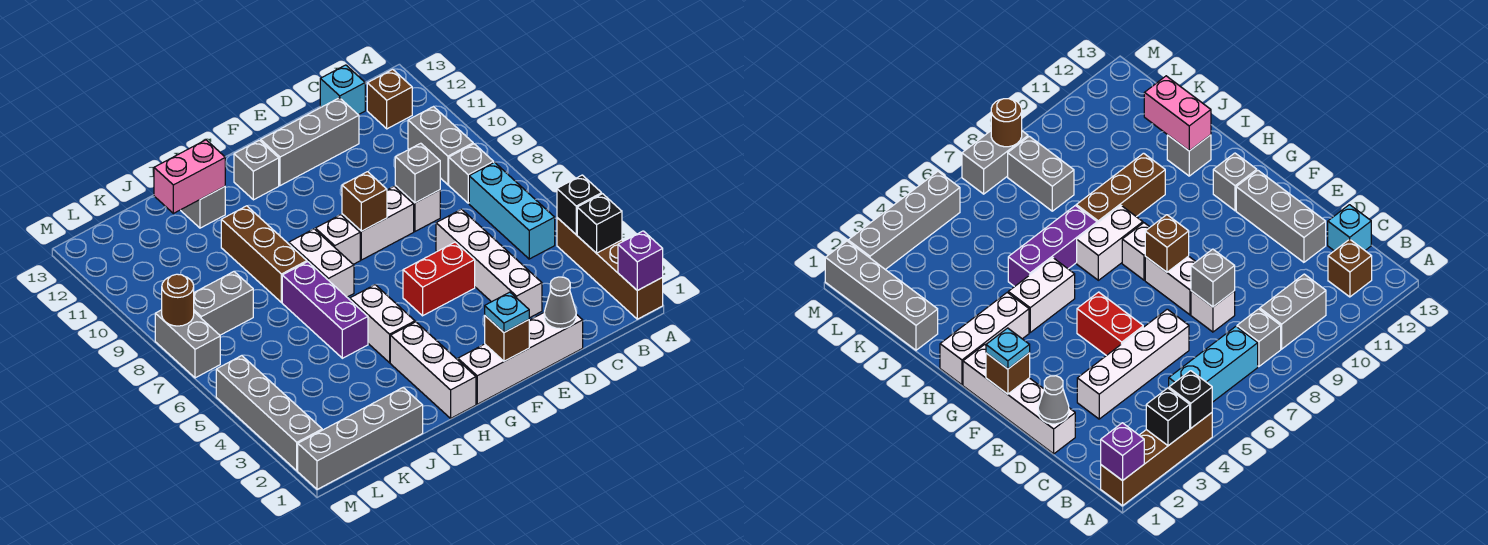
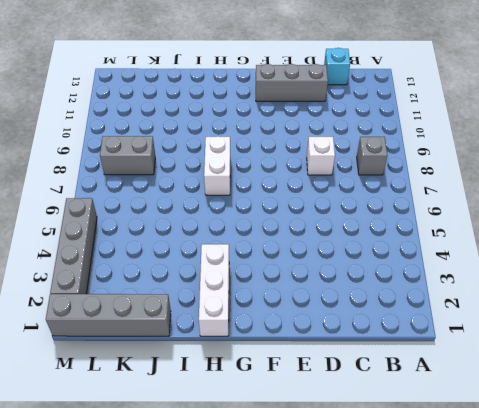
none -> brown brick A1:A4 level 1
none -> cyan brick B5:B7 level 1
none -> grey brick B9:B10 level 1
none -> brown brick B12 level 1

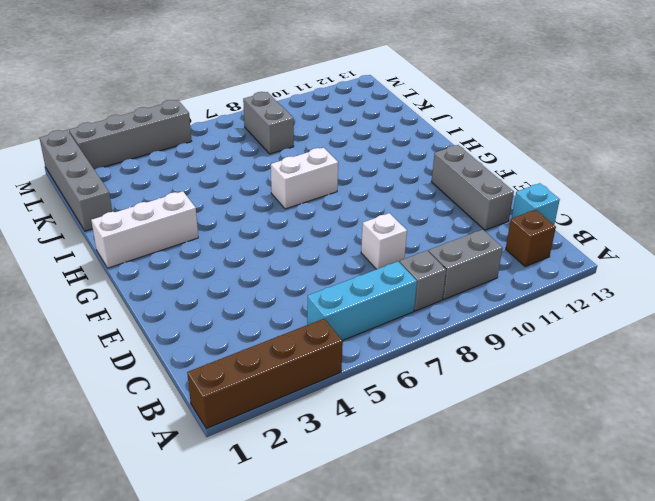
none -> white brick D1:G1 level 1
none -> white brick D3:D6 level 1
none -> red brick E5:F5 level 1
none -> white brick E8:F8 level 1

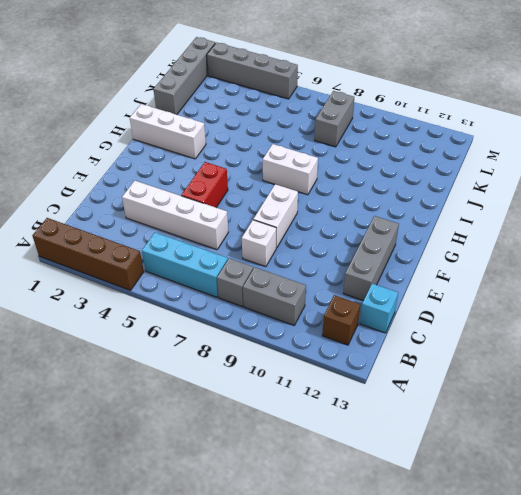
none -> white brick D1:G1 level 1
none -> white brick G8 level 1
none -> grey brick G12 level 1
none -> white brick H4:H5 level 1

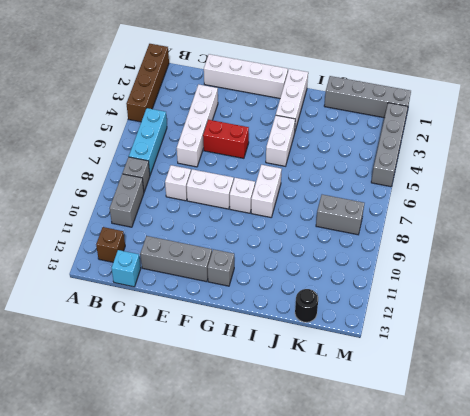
black round brick K13 level 1 -> none
none -> purple brick I5:I7 level 1
none -> brown brick I8:I10 level 1
none -> grey brick I12 level 1
none -> grey brick M7:M8 level 1

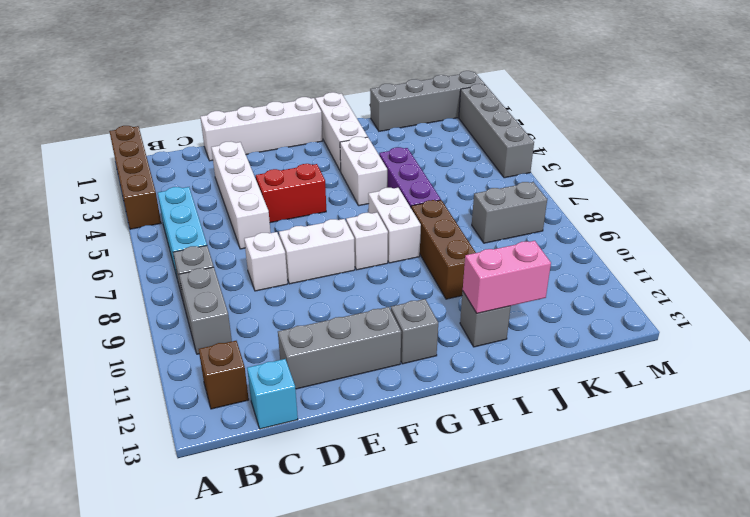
none -> grey brick M7:M8 level 1
none -> purple brick A1 level 2
none -> black brick A3 level 2
none -> black brick A4 level 2

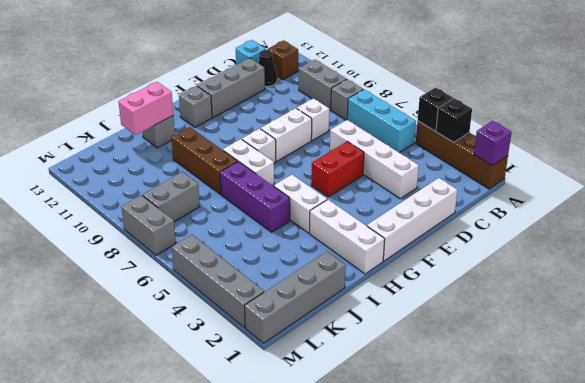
black cone C12 level 1 -> none
none -> grey cone D1 level 2
none -> grey brick D8 level 2
none -> brown brick F1 level 2
none -> brown brick F8 level 2

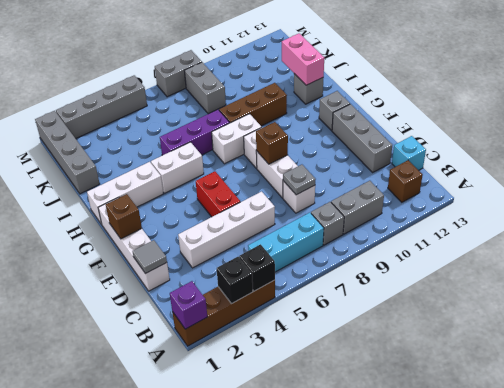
grey tile D1 level 2 -> grey cone D1 level 2
grey plate D8 level 2 -> grey brick D8 level 2
none -> brown round brick M8 level 2
none -> cyan plate F1 level 3

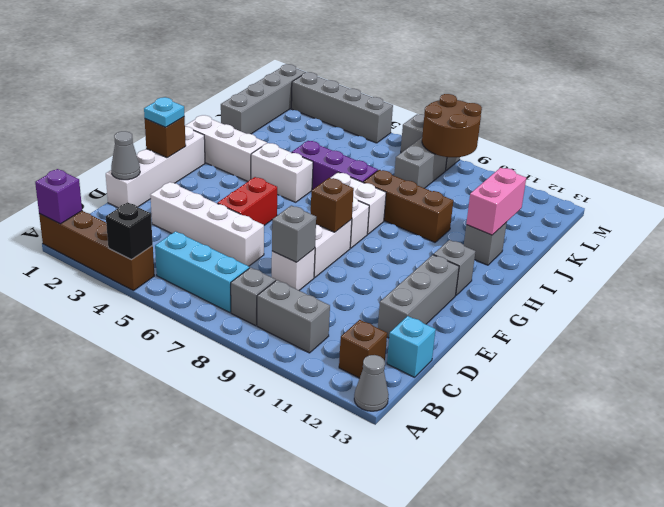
grey cone A13 level 1 -> none
brown round brick L8:M9 level 2 -> brown round brick M8 level 2
none -> black brick A3 level 2

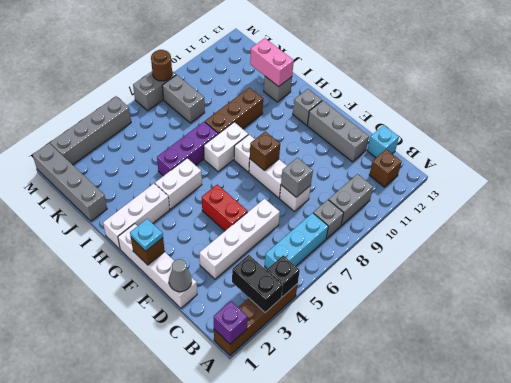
black brick A3:B3 level 2 -> black brick A3 level 2

